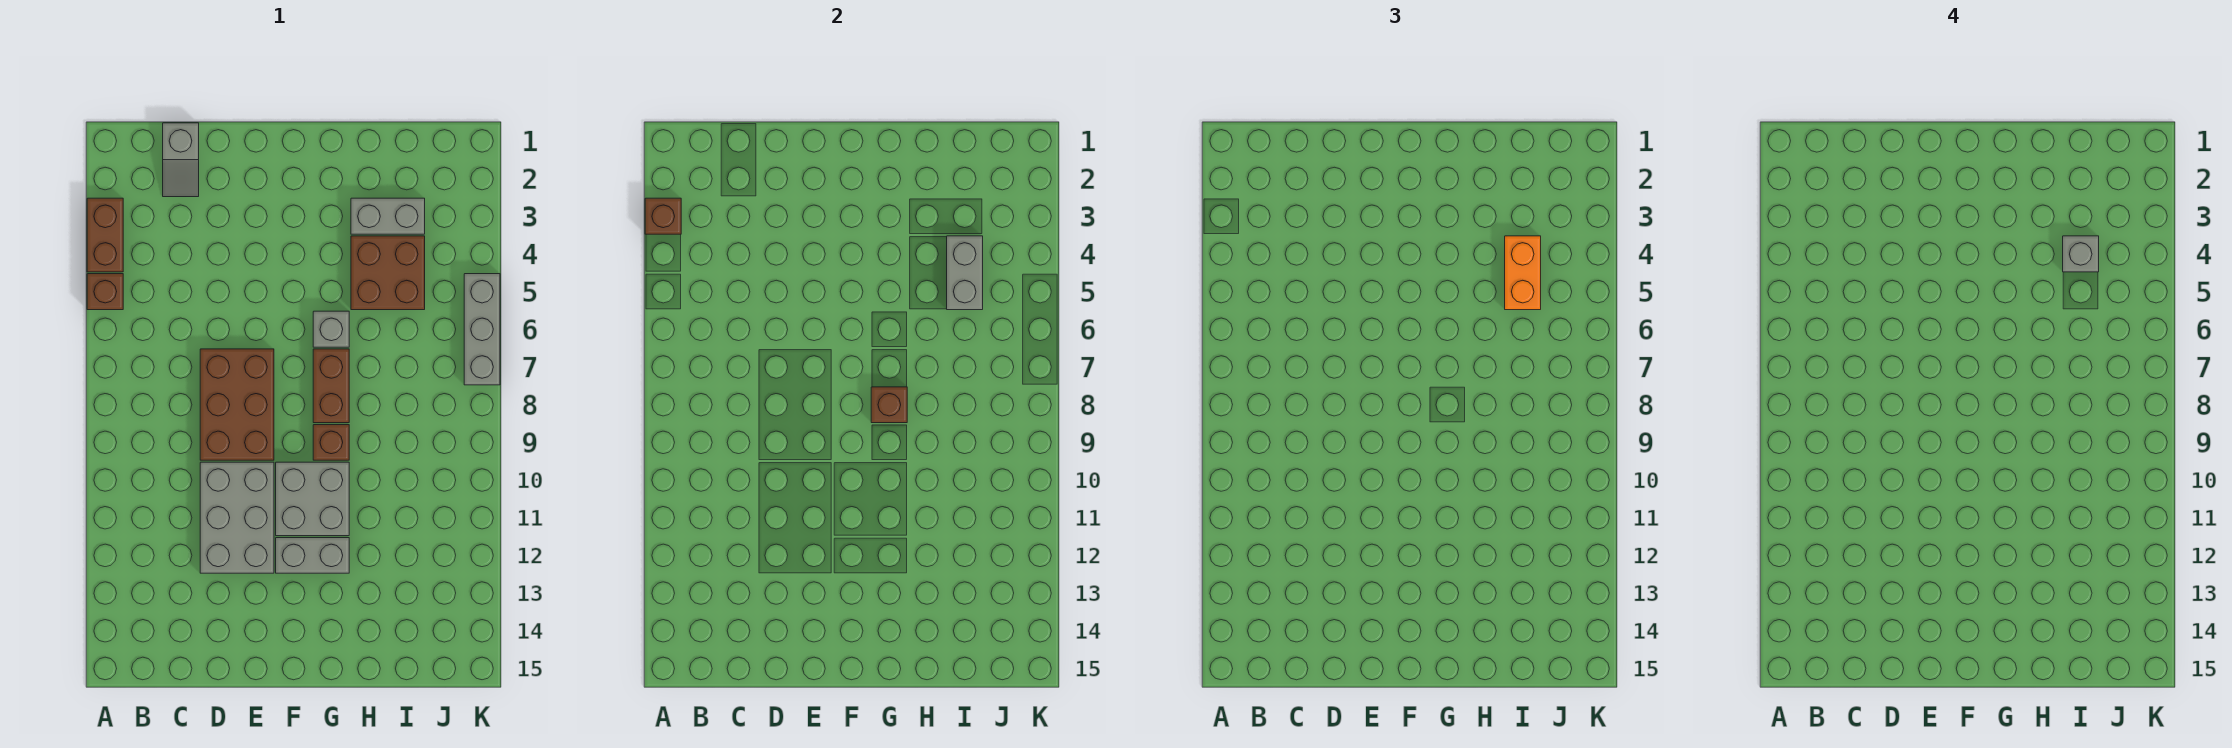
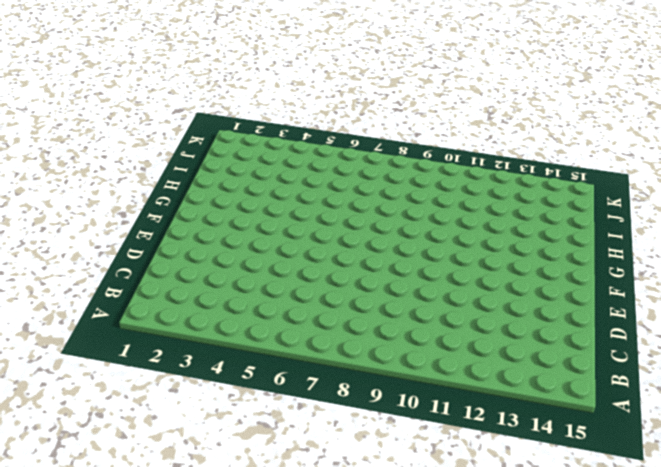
none -> brown brick A3:A4 level 1
none -> brown brick A5 level 1
none -> grey slope C1:C2 level 1 top 1

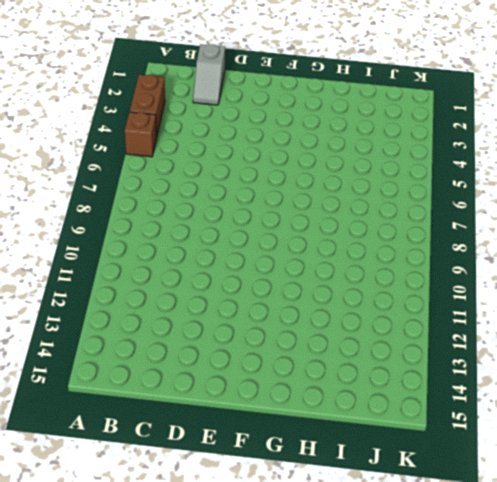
none -> brown brick D7:E9 level 1
none -> grey brick D10:E12 level 1
none -> grey brick F10:G11 level 1

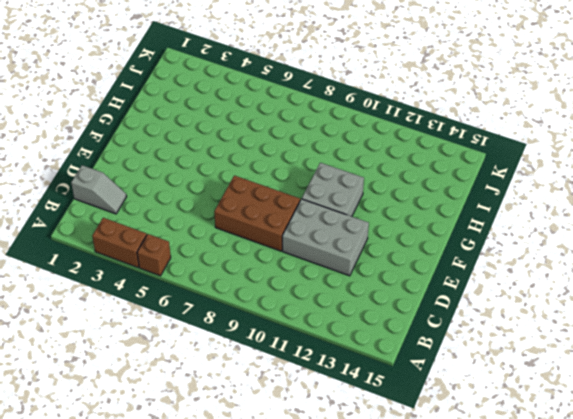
none -> grey brick F12:G12 level 1
none -> grey brick G6 level 1
none -> brown brick G7:G8 level 1

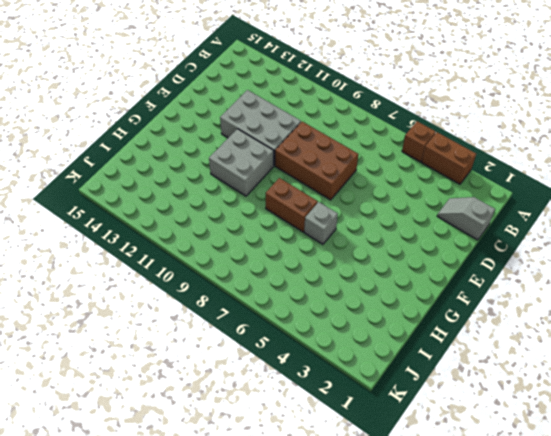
none -> grey brick F12:G12 level 1
none -> brown brick G9 level 1
none -> grey brick H3:I3 level 1

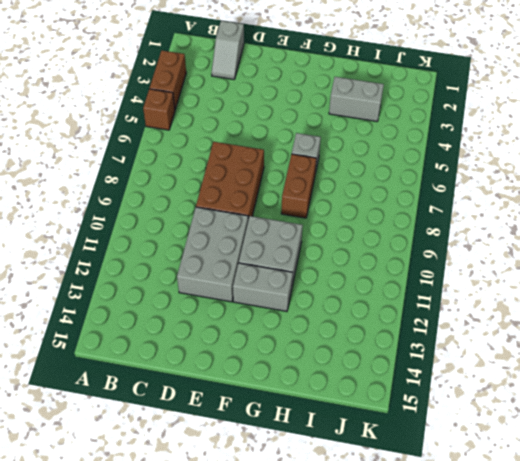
none -> brown brick G9 level 1
none -> brown brick H4:I5 level 1
none -> grey brick K5:K7 level 1

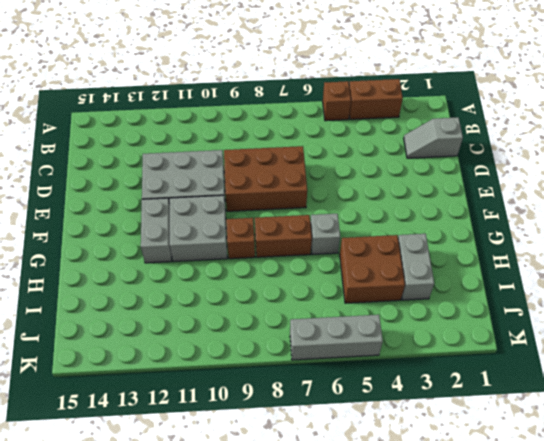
none -> brown brick A3 level 2
none -> brown brick G8 level 2
none -> grey brick I4:I5 level 2

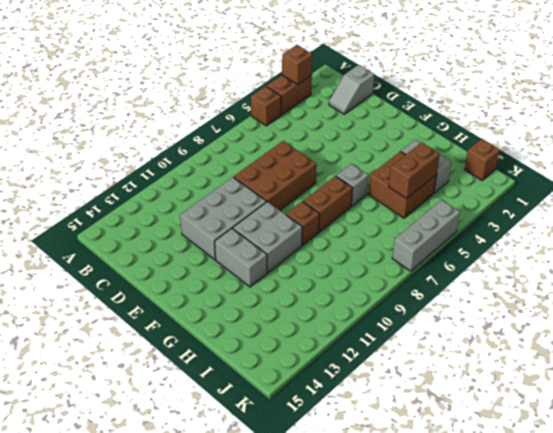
brown brick I4:I5 level 2 -> grey brick I4:I5 level 2
brown brick J1 level 1 -> brown brick G8 level 2
none -> orange brick I4:I5 level 3
none -> grey brick I4 level 4

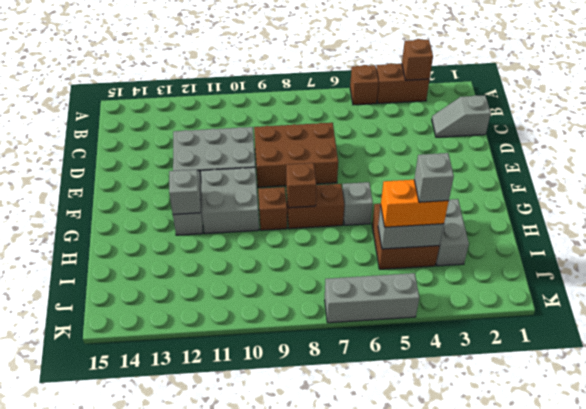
grey brick G12 level 2 -> none

